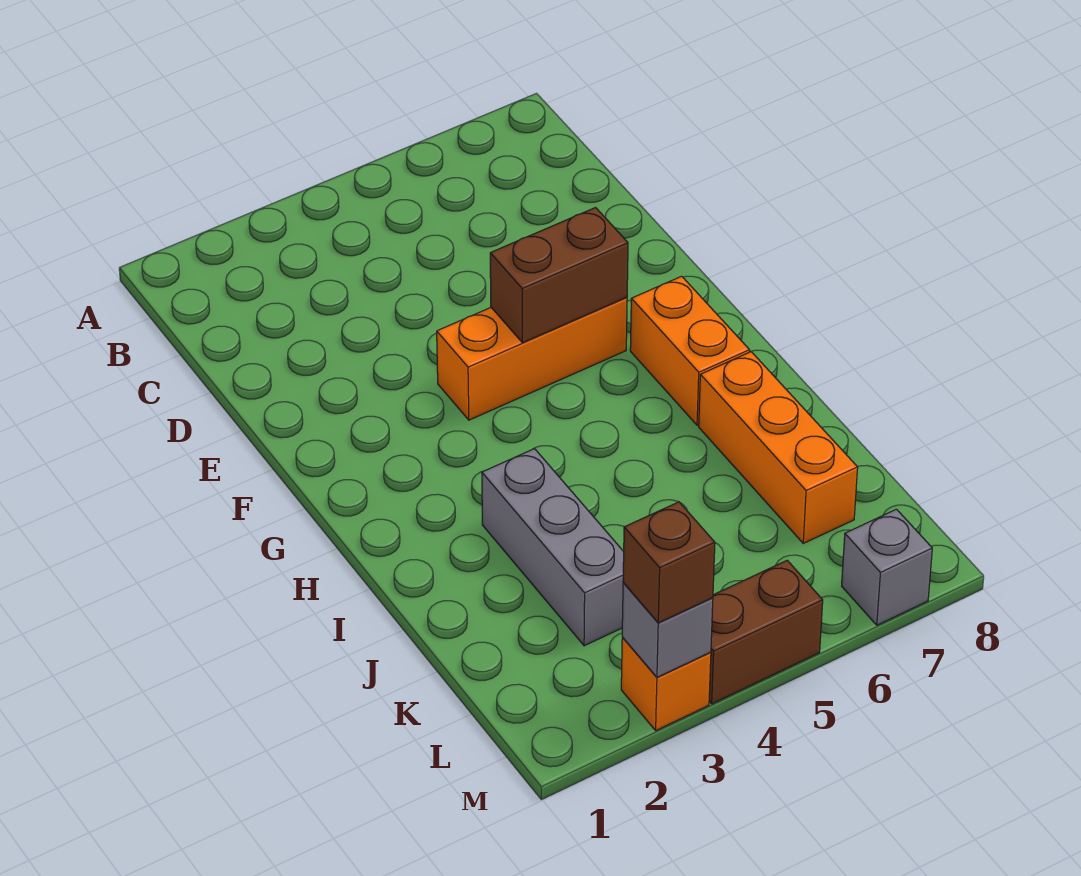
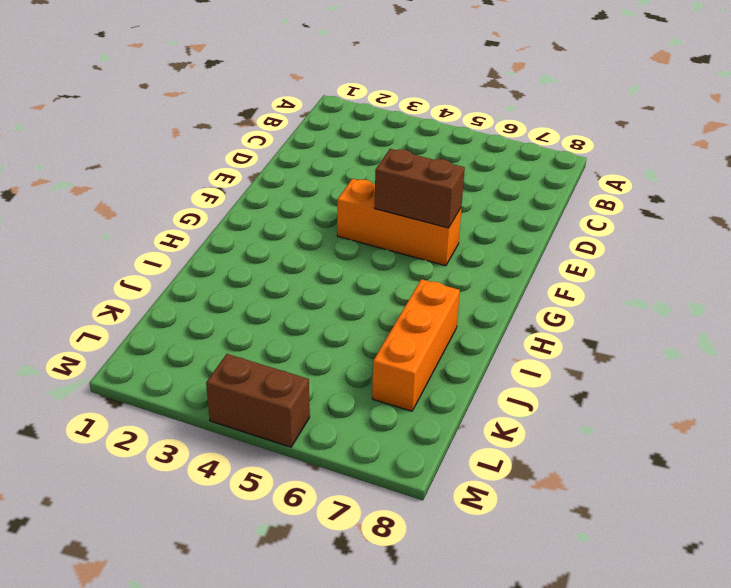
none -> orange brick G7:H7 level 1
none -> grey brick I3:K3 level 1

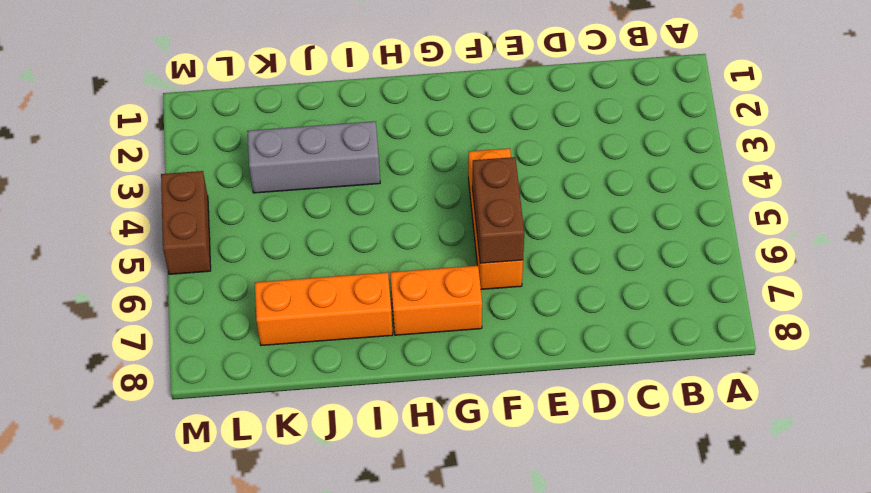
none -> orange brick M3 level 1
none -> grey brick M7 level 1

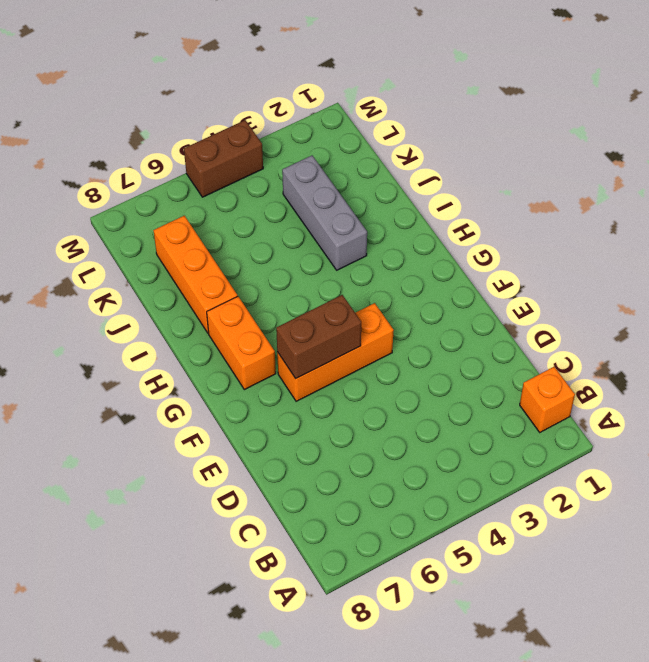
orange brick B1 level 1 -> orange brick M3 level 1
none -> grey brick M7 level 1
none -> grey brick M3 level 2

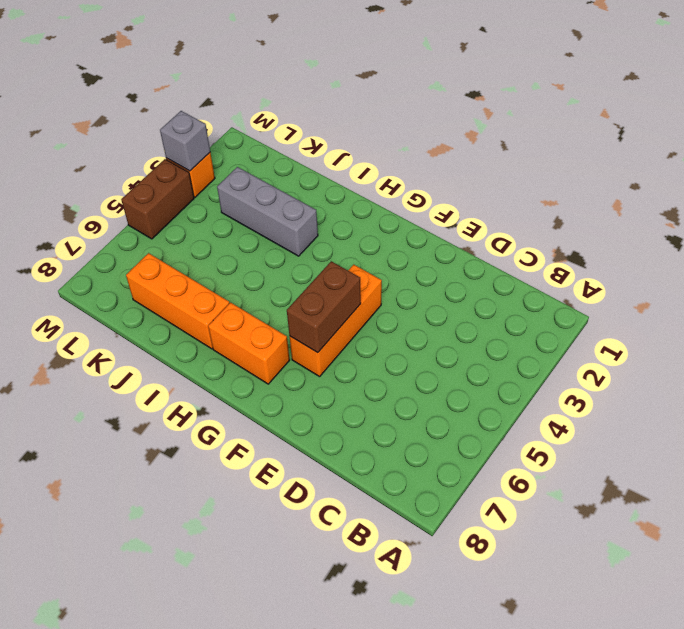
none -> grey brick M7 level 1
none -> brown brick M3 level 3

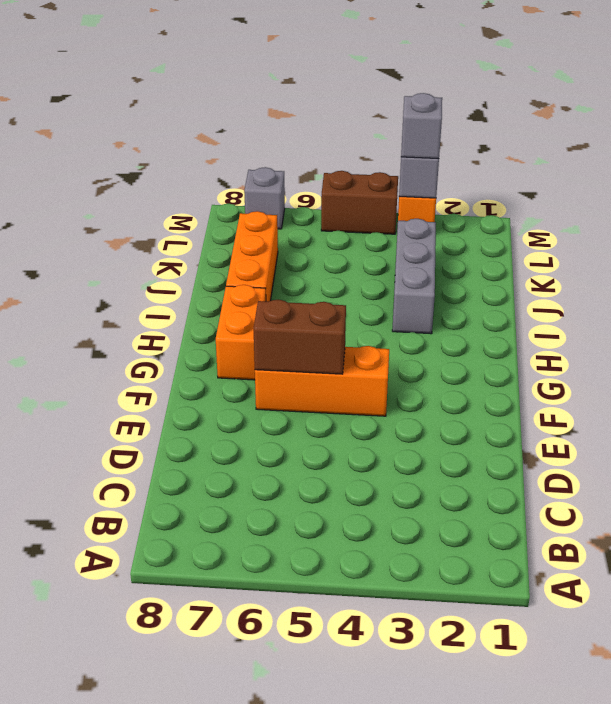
grey brick M3 level 3 -> brown brick M3 level 3

